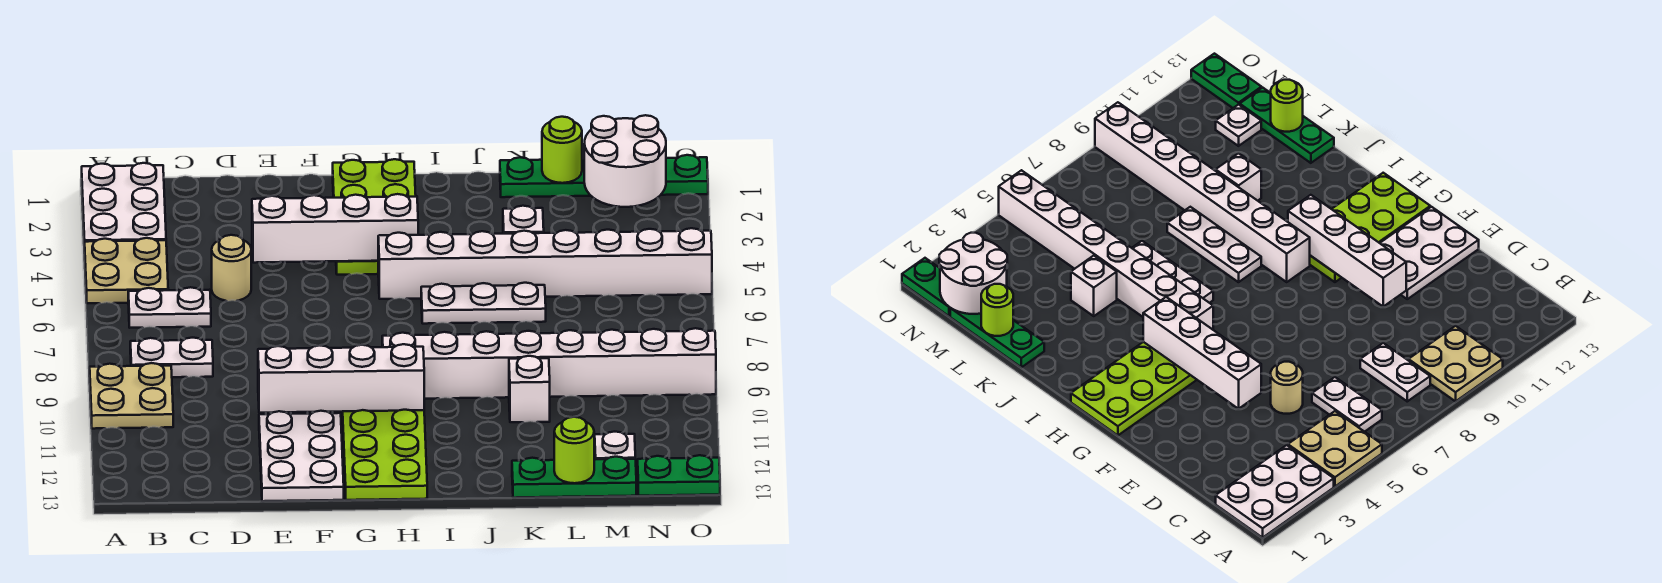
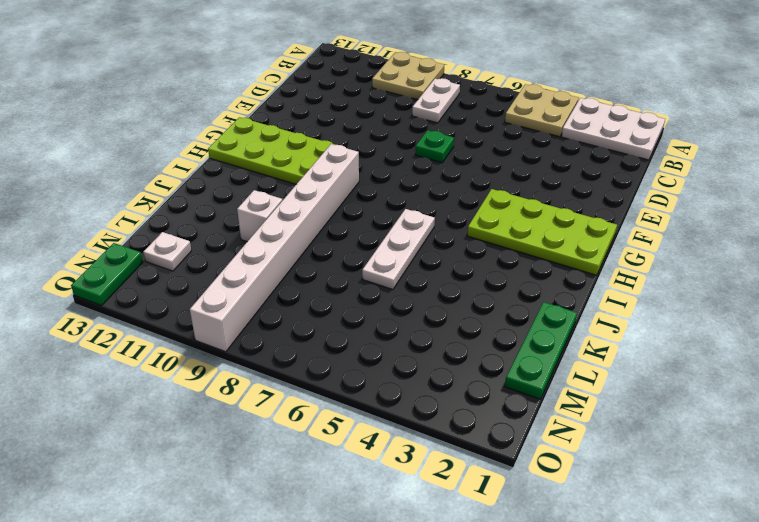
green plate E7 level 1 -> none
none -> white plate B6:C6 level 1
none -> tan round brick D5 level 1
none -> white plate E11:F13 level 1

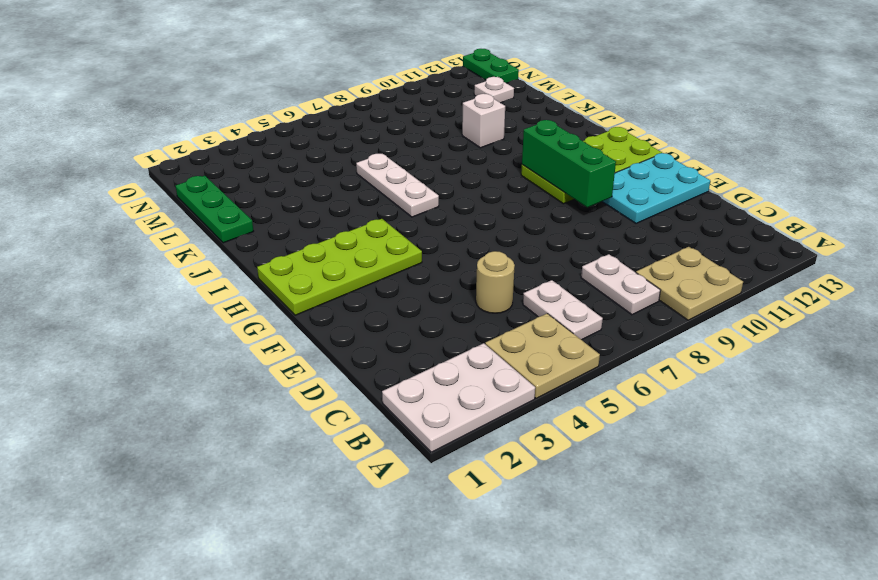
cyan plate E11:F13 level 1 -> white plate E11:F13 level 1
green brick F10:H10 level 2 -> white brick E10:H10 level 2
none -> white brick H5:O5 level 1
none -> white brick H9:O9 level 1
none -> white plate I8:K8 level 1

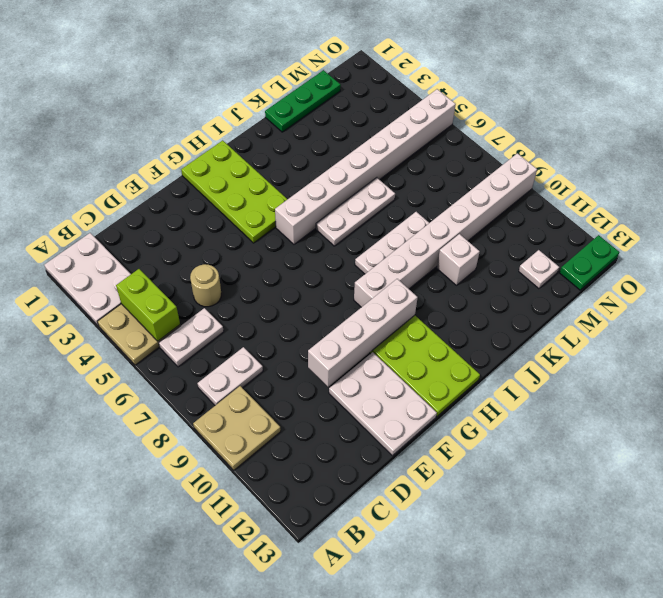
lime brick B4:B5 level 2 -> none
none -> white brick K4 level 1
none -> green plate K13:M13 level 1
none -> green plate N1:O1 level 1

